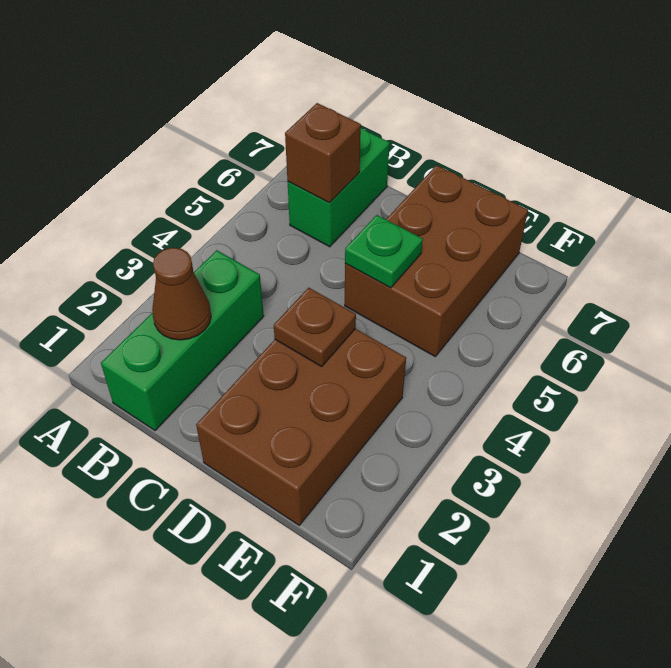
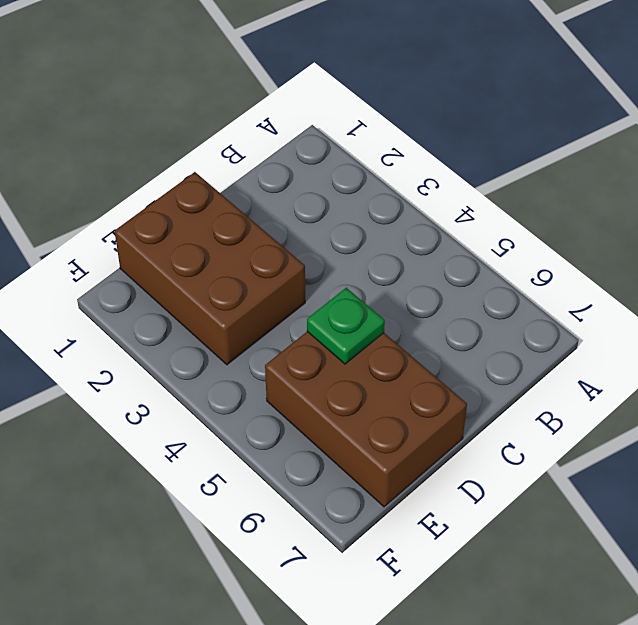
none -> green brick B1:B3 level 1
none -> green brick B6:B7 level 1

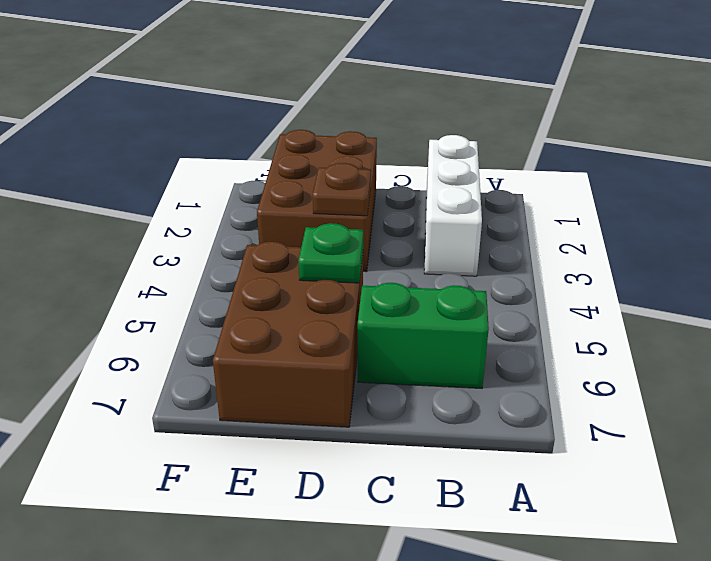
white brick B1:B3 level 1 -> green brick B1:B3 level 1
green brick B6:C6 level 1 -> green brick B6:B7 level 1
none -> brown cone B2 level 2
none -> brown brick B6 level 2

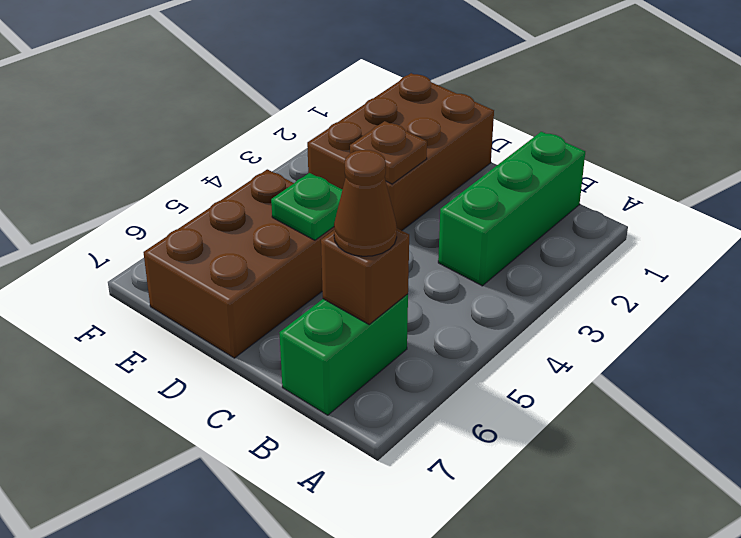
brown cone B6 level 3 -> brown cone B2 level 2

